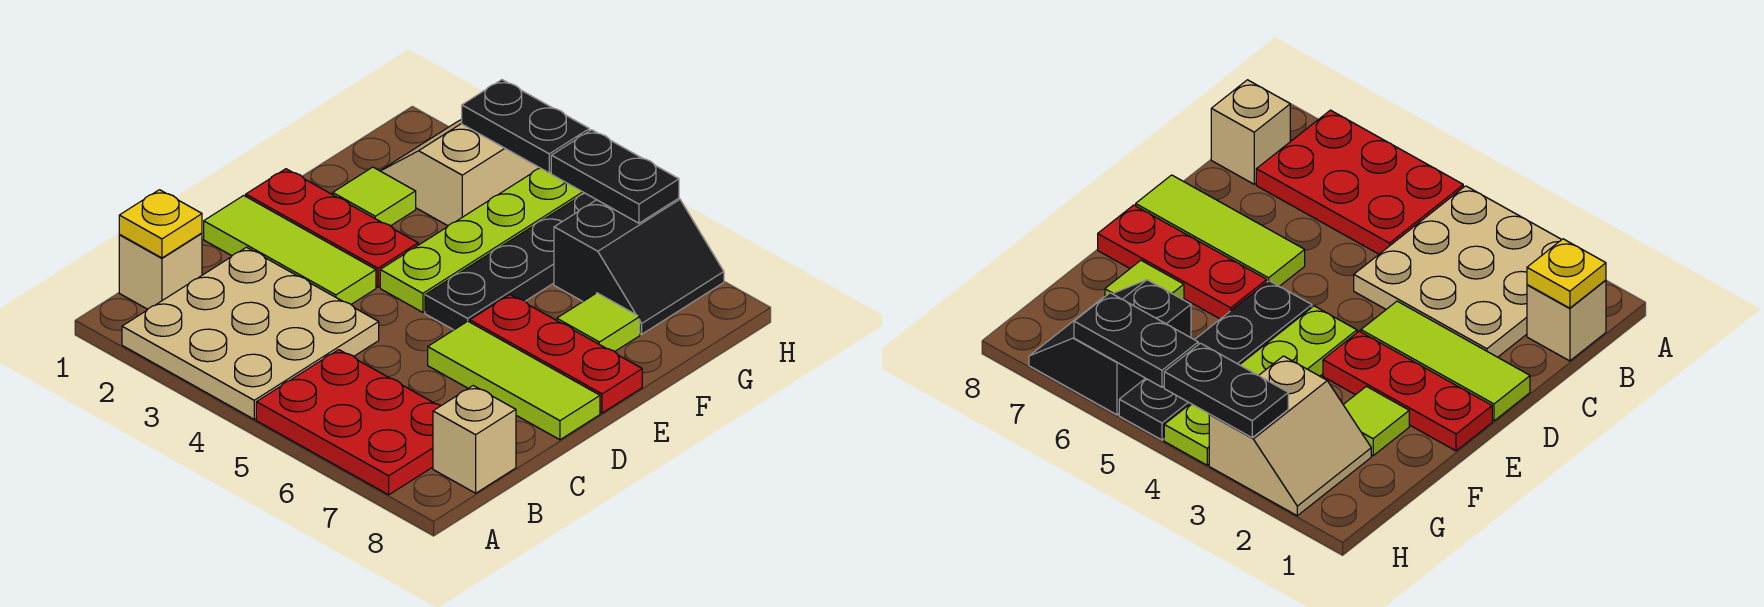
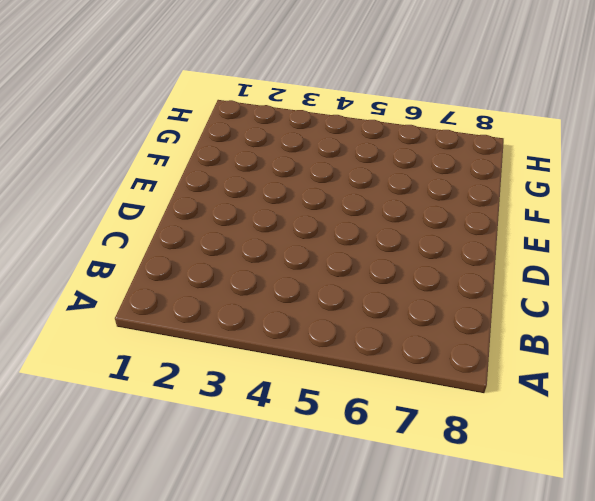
none -> tan plate A2:C4 level 1
none -> red plate A5:B7 level 1
none -> tan brick B1 level 1

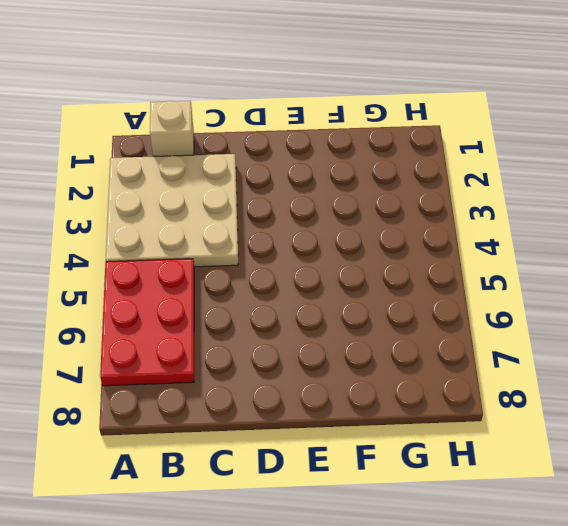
none -> tan brick B8 level 1
none -> lime tile D1:D3 level 1
none -> lime tile D6:D8 level 1

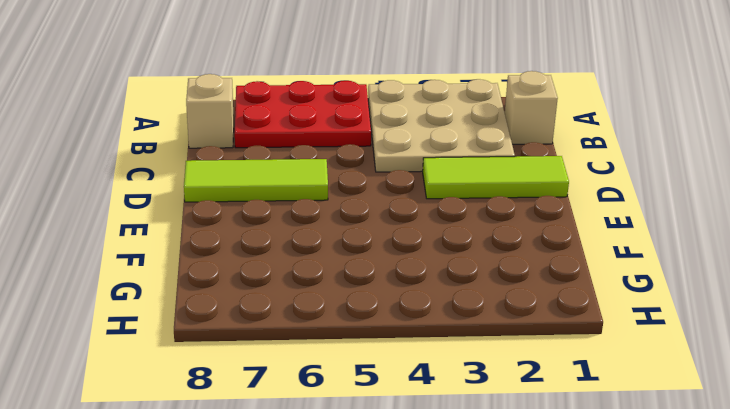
none -> red plate E1:E3 level 1
none -> lime plate E4:H4 level 1
none -> black plate E5:H5 level 1

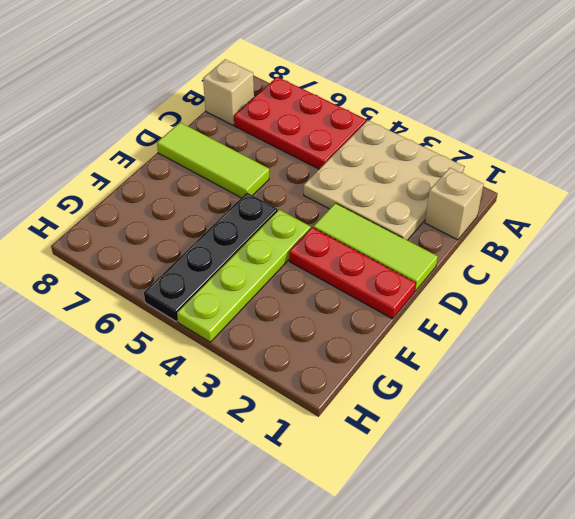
none -> red plate E6:E8 level 1
none -> lime tile F2 level 1
none -> lime tile F7 level 1

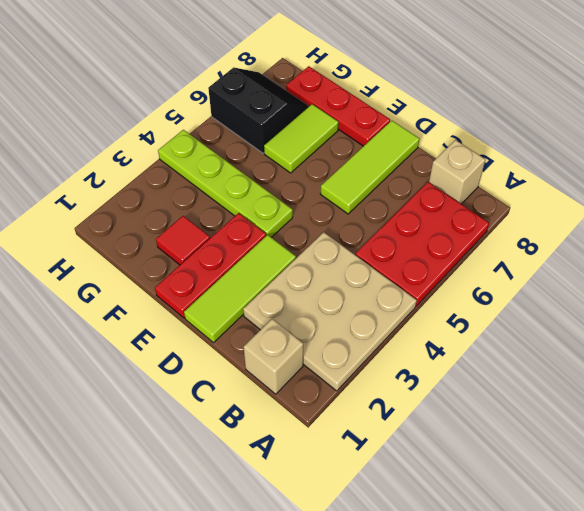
red plate E8:G8 level 1 -> red plate E6:E8 level 1
red tile F2 level 1 -> lime tile F2 level 1
lime tile F6:F7 level 1 -> lime tile F7 level 1
none -> black plate E5:H5 level 1
none -> tan slope G2:H3 level 1 top 3
none -> yellow plate B1 level 2

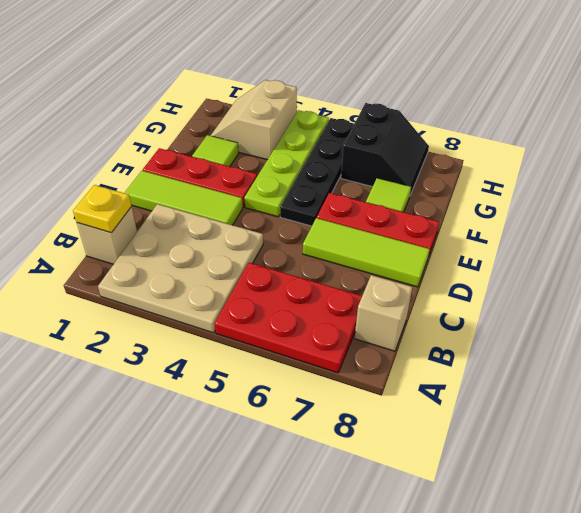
none -> black plate H3:H4 level 2
none -> black plate H5:H6 level 2

